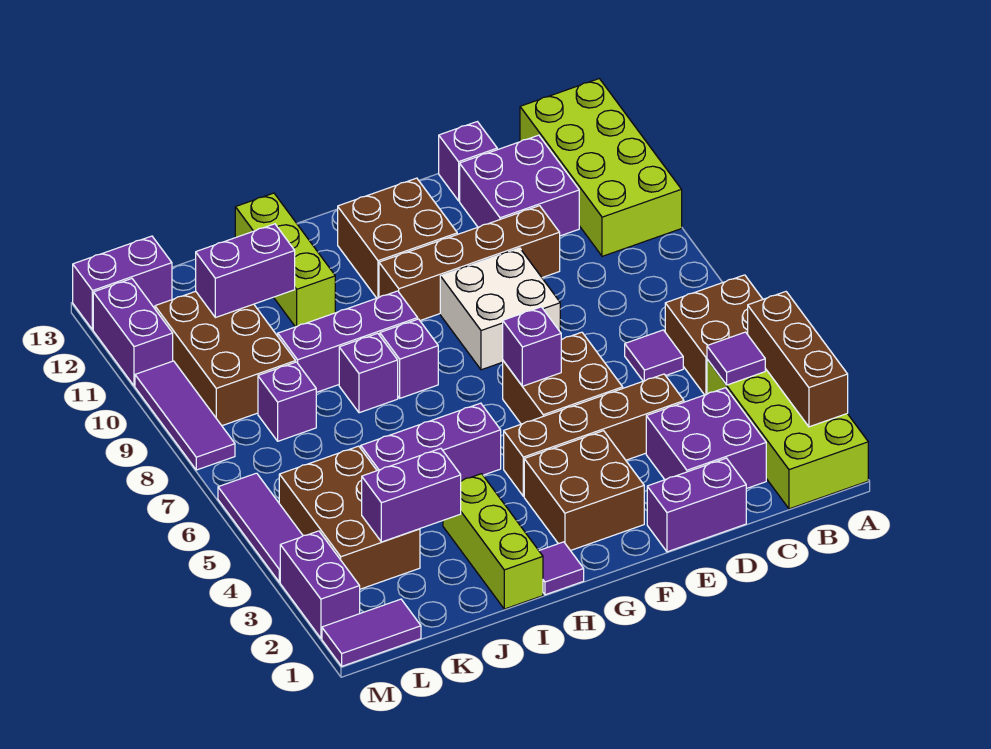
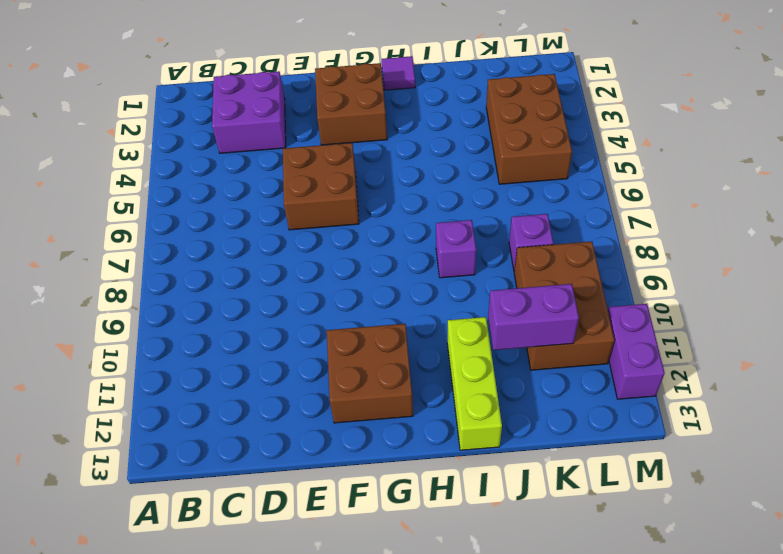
none -> lime brick A1:B4 level 1
none -> brown brick A5:B6 level 1
none -> lime brick A10:B13 level 1
none -> purple tile C6 level 1

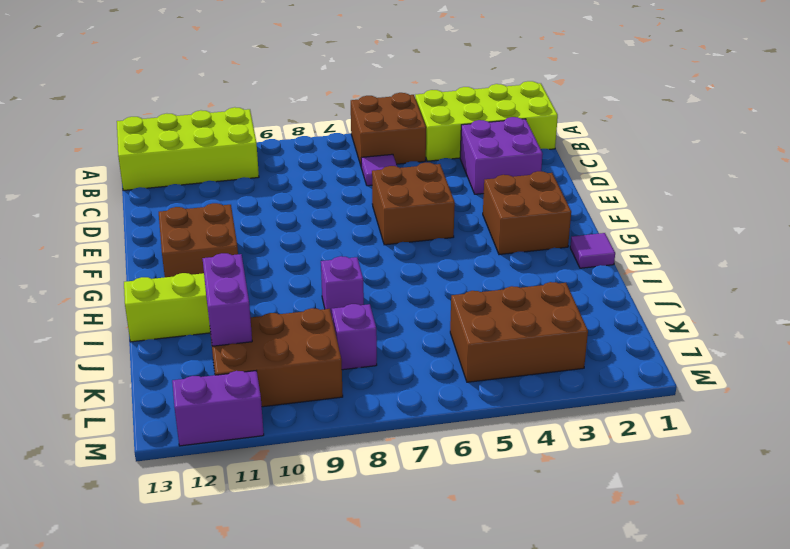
none -> purple brick C11:D12 level 1
none -> purple brick D1:E1 level 1
none -> brown brick D4:G4 level 1
none -> brown brick D10:G10 level 1

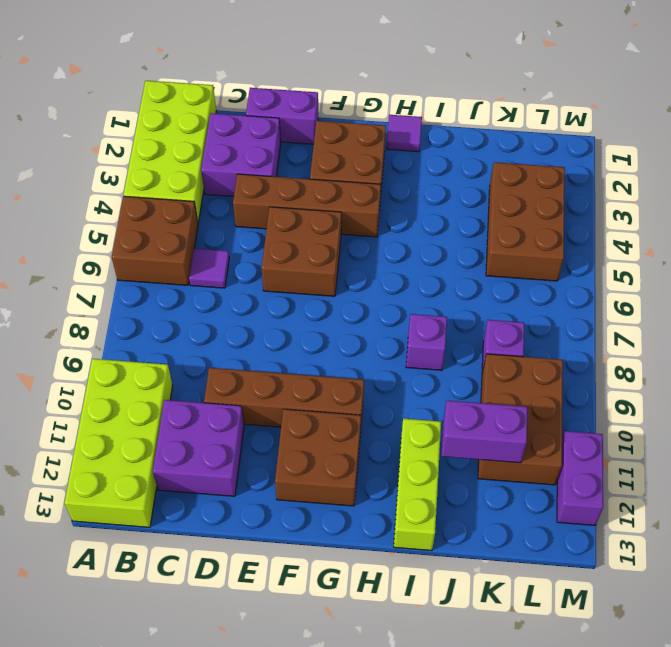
none -> purple brick D13 level 1
none -> white brick E8:F9 level 1
none -> purple brick H5:J5 level 1
none -> purple brick H8 level 1

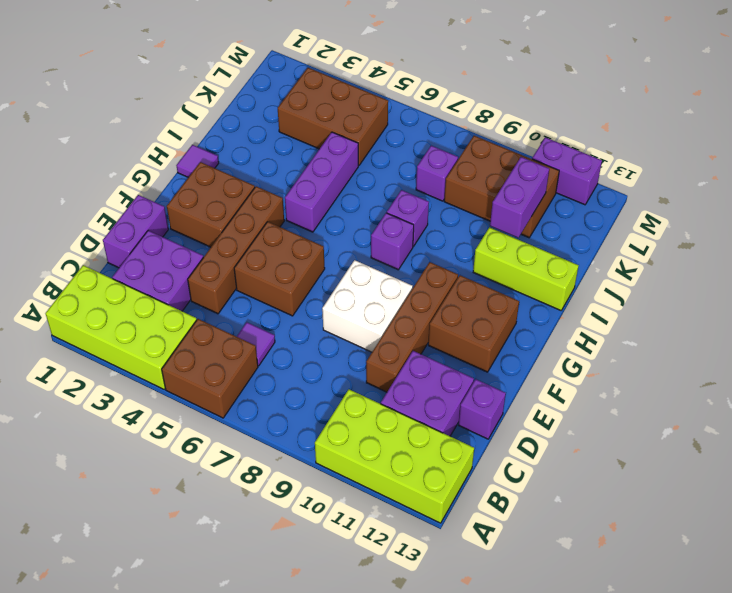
none -> purple brick H9:J9 level 1
none -> lime brick I1:I3 level 1
none -> purple tile L1:M1 level 1
none -> purple brick L13:M13 level 1

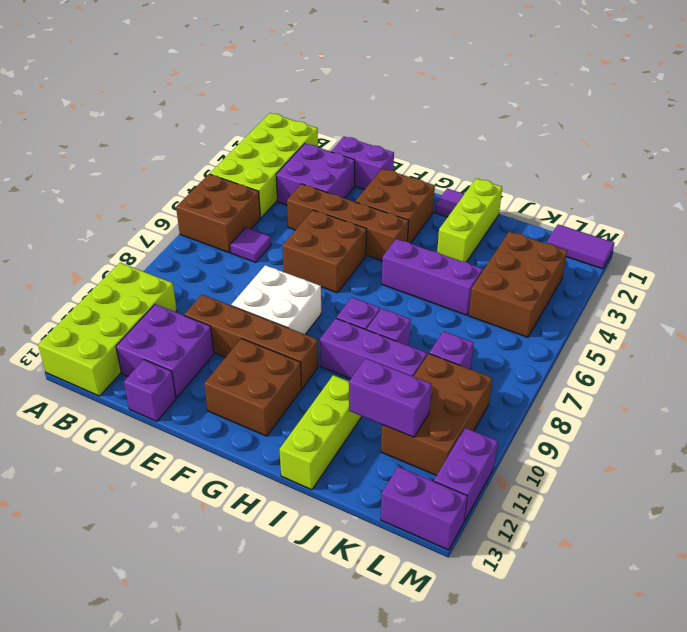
none -> purple brick M2:M3 level 1
none -> purple tile M4:M6 level 1
none -> purple tile M8:M10 level 1
none -> brown brick A2:A4 level 2

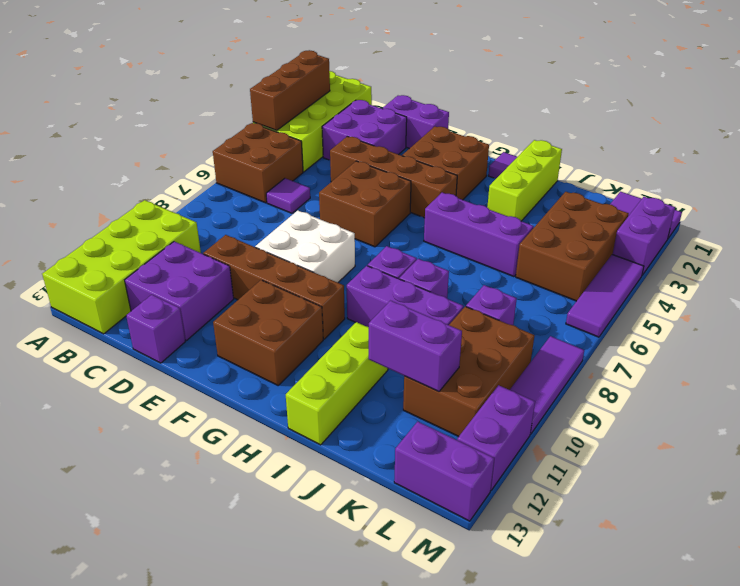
none -> purple tile B4 level 2
none -> purple brick F6 level 2
none -> purple brick J3:K3 level 2

